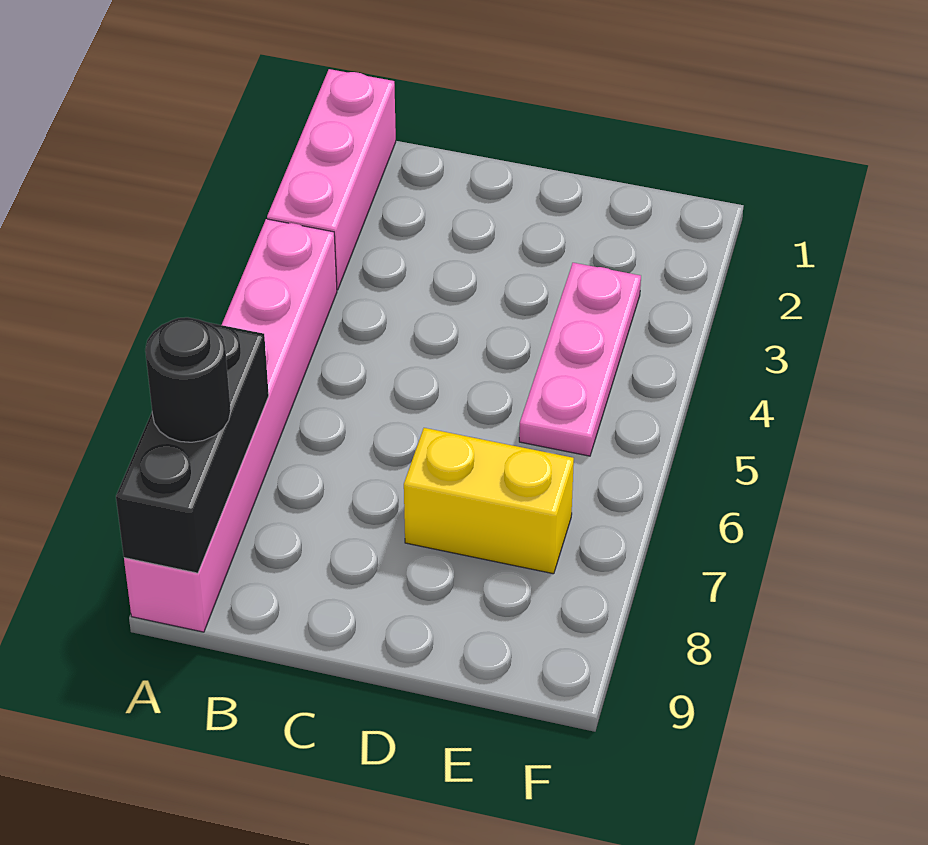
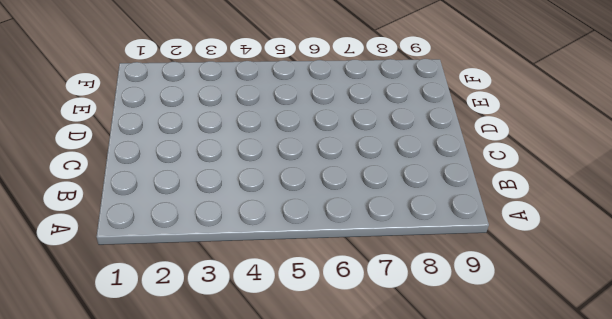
none -> pink brick A1:A3 level 1
none -> pink brick A4:A9 level 1

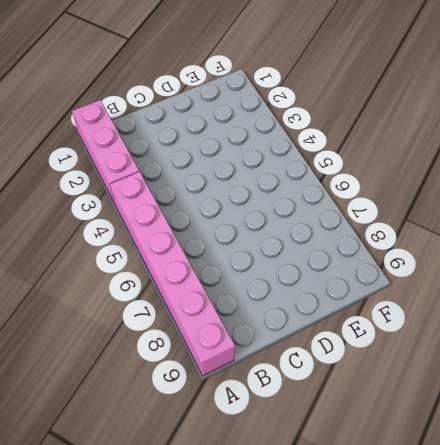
none -> yellow brick D7:E7 level 1
none -> pink plate E3:E5 level 1

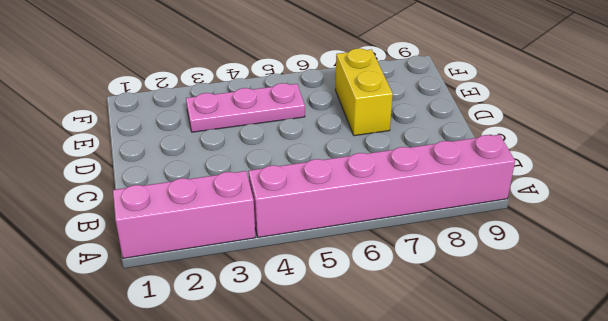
none -> black brick A7:A9 level 2
none -> black round brick A8 level 3

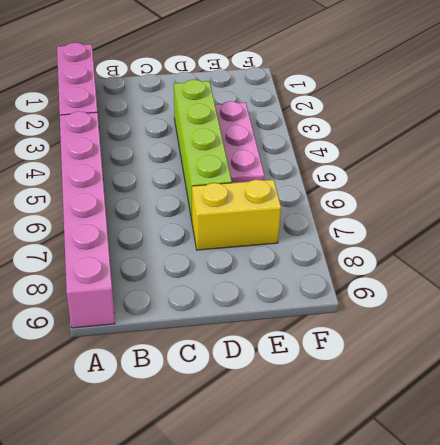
lime brick D3:D6 level 1 -> none
none -> black brick A7:A9 level 2
none -> black round brick A8 level 3

